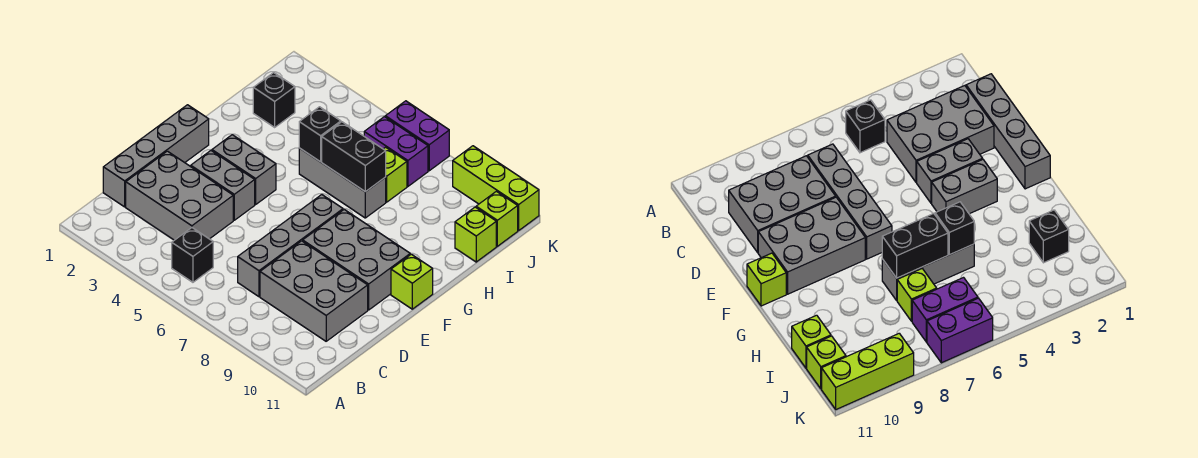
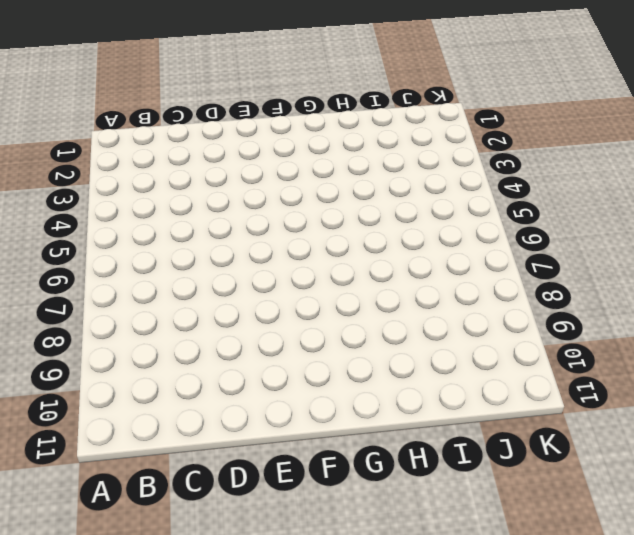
none -> black brick B5 level 1
none -> grey brick C1:F1 level 1
none -> grey brick C2:D4 level 1

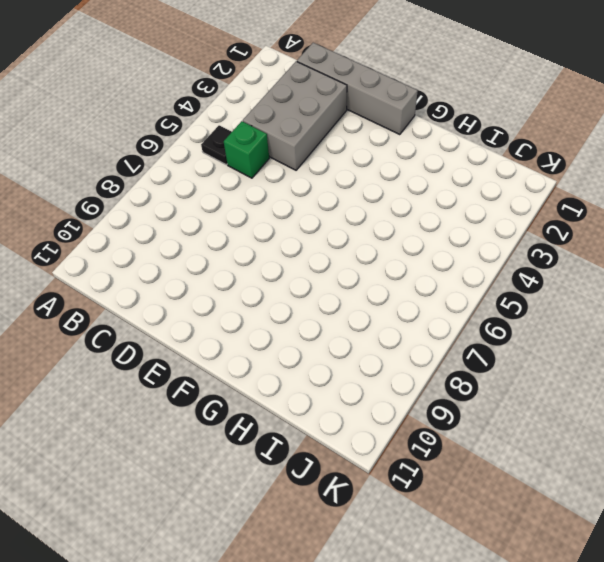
black plate B5 level 1 -> black brick B5 level 1
green brick C5 level 1 -> none
none -> grey brick C7:F7 level 1
none -> grey brick C8:D10 level 1
none -> grey brick E3:E4 level 1

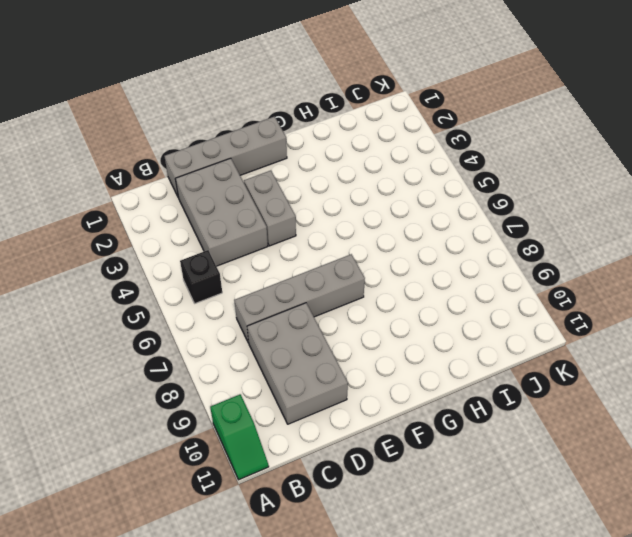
green slope A10:A11 level 1 top 10 -> none
none -> grey brick E8:F10 level 1
none -> grey brick F3:F4 level 1
none -> lime brick F11 level 1

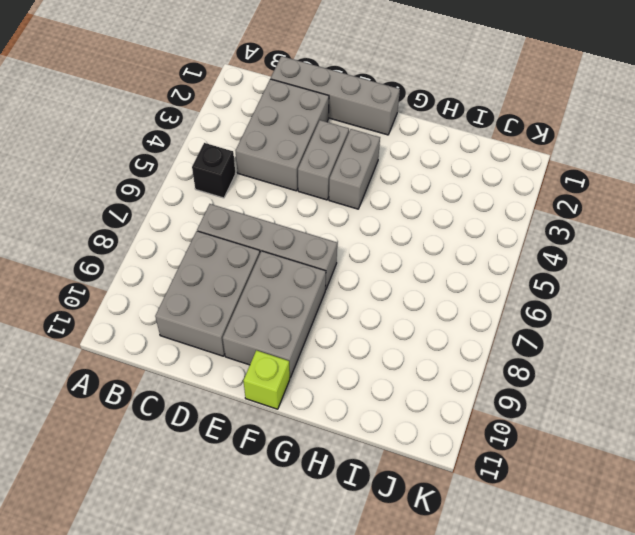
none -> grey brick H5:H7 level 1
none -> black brick I2 level 1
none -> lime brick I7 level 1

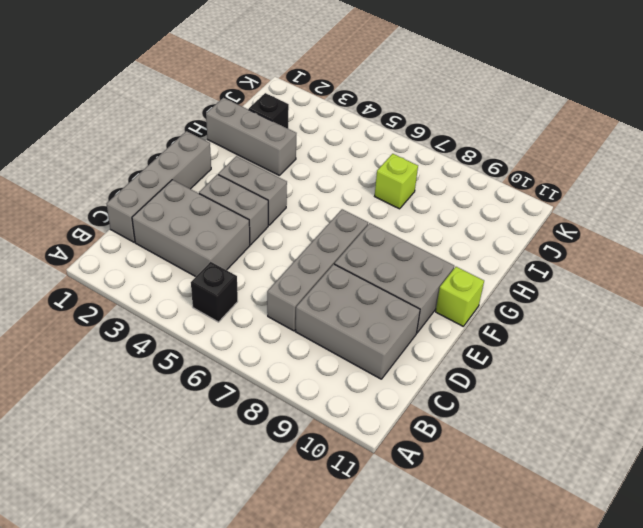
grey brick H1:H3 level 1 -> grey brick H5:H7 level 1
none -> lime brick I11 level 1
none -> purple brick J6:J7 level 1
none -> lime brick J11 level 1

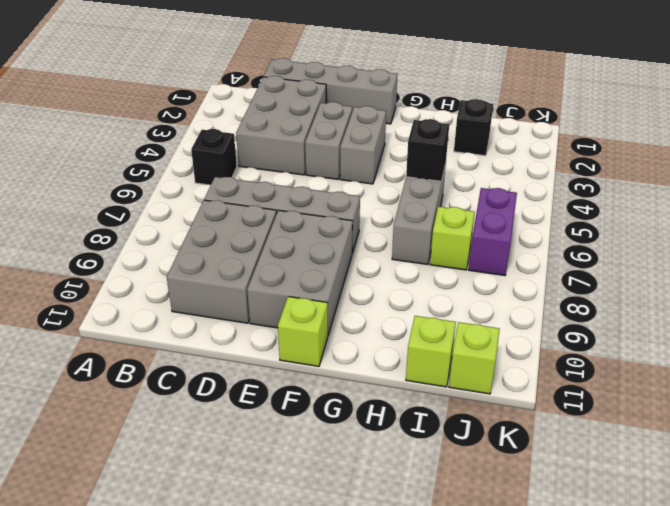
none -> purple brick K6:K7 level 1
none -> lime brick K9:K11 level 1
none -> black brick H6:H7 level 2

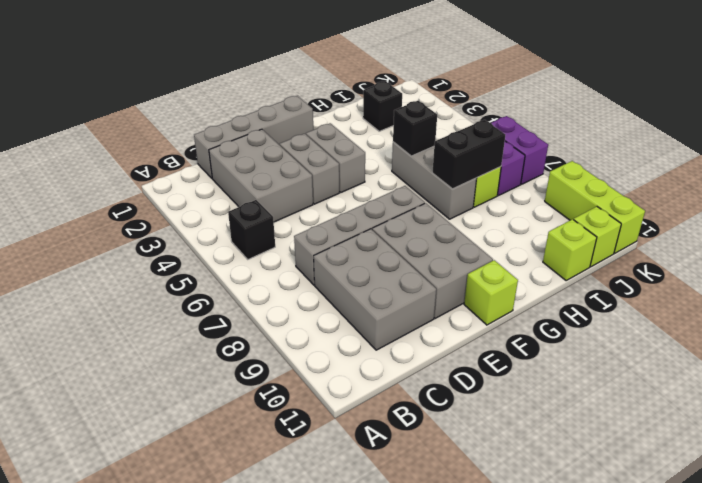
black brick H7:I7 level 2 -> black brick H6:H7 level 2

